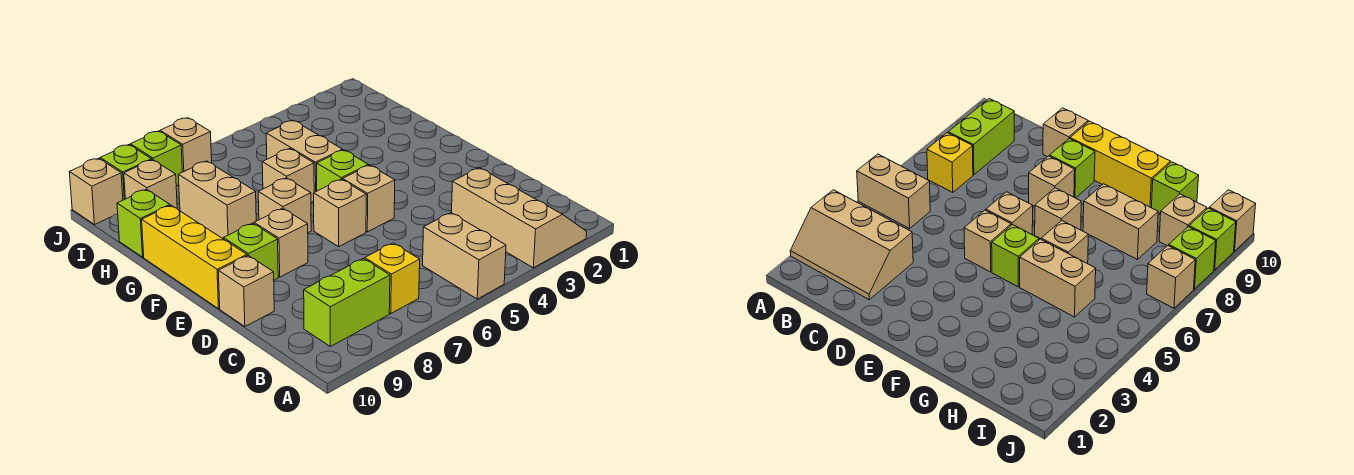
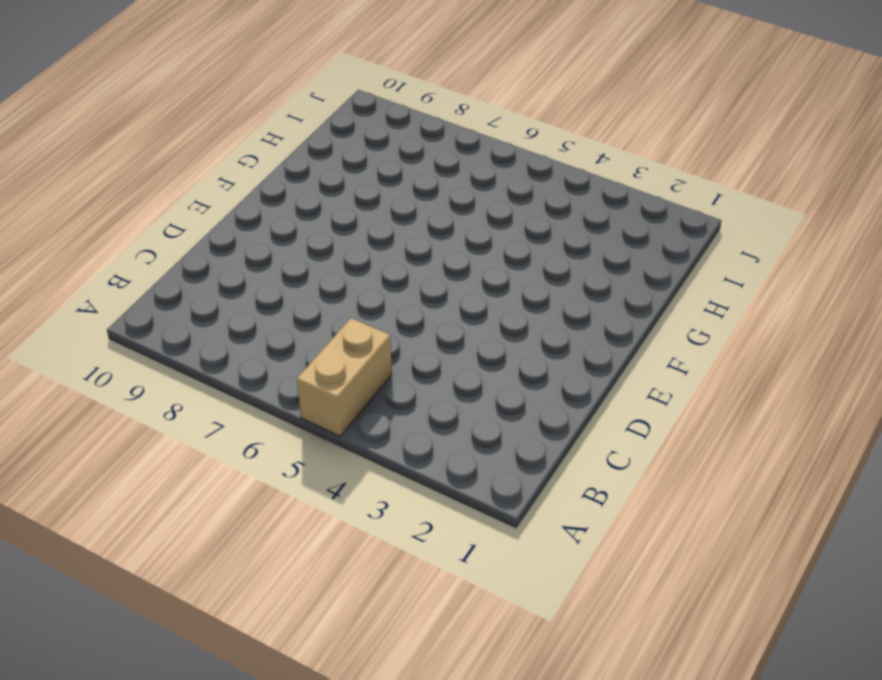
none -> tan slope A2:C3 level 1 top 3
none -> yellow brick B7 level 1
none -> lime brick B8:B9 level 1

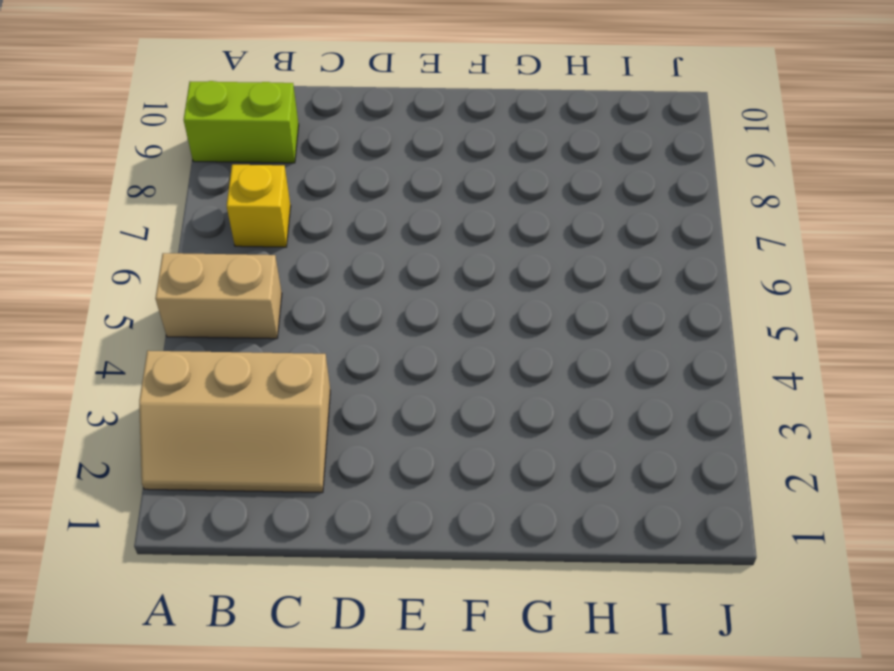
lime brick A9:B9 level 1 -> lime brick B8:B9 level 1
none -> tan brick D10 level 1
none -> tan brick E5 level 1
none -> tan brick E6 level 1

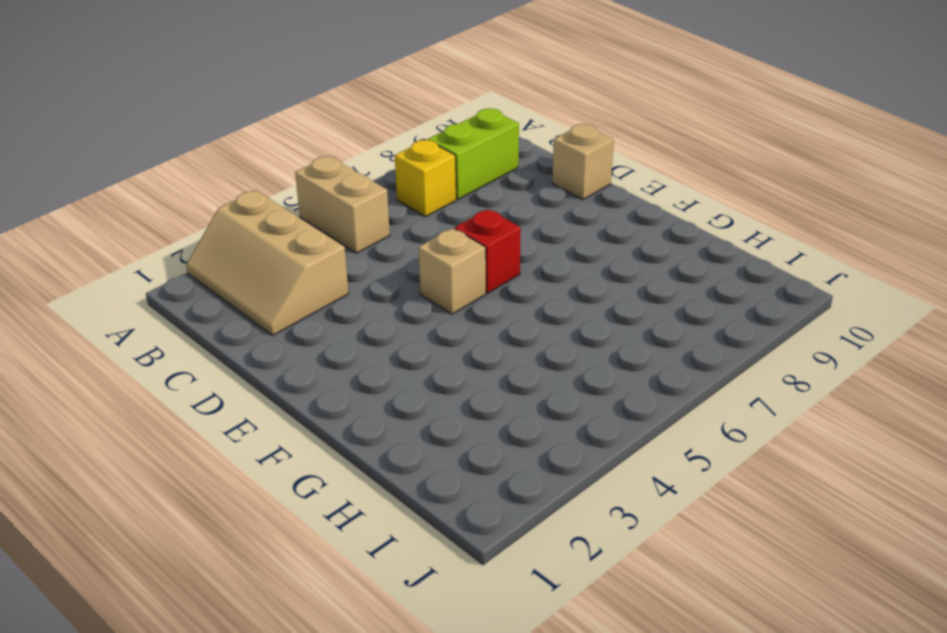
red brick E6 level 1 -> tan brick E6 level 1
none -> tan brick E8 level 1
none -> lime brick E9 level 1
none -> yellow brick E10:G10 level 1

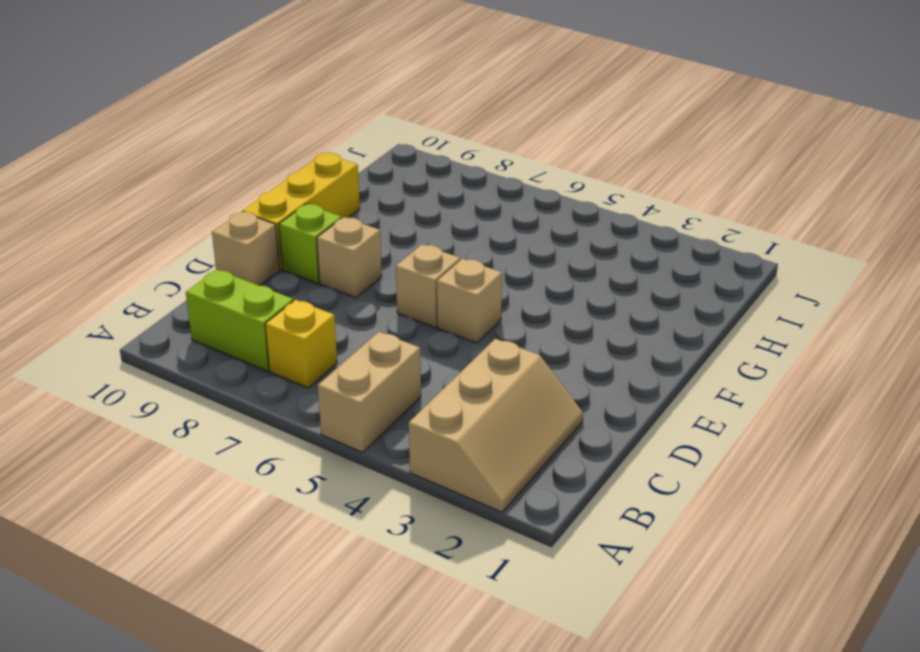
none -> lime brick F5 level 1
none -> tan brick F7 level 1
none -> tan brick G5:H5 level 1

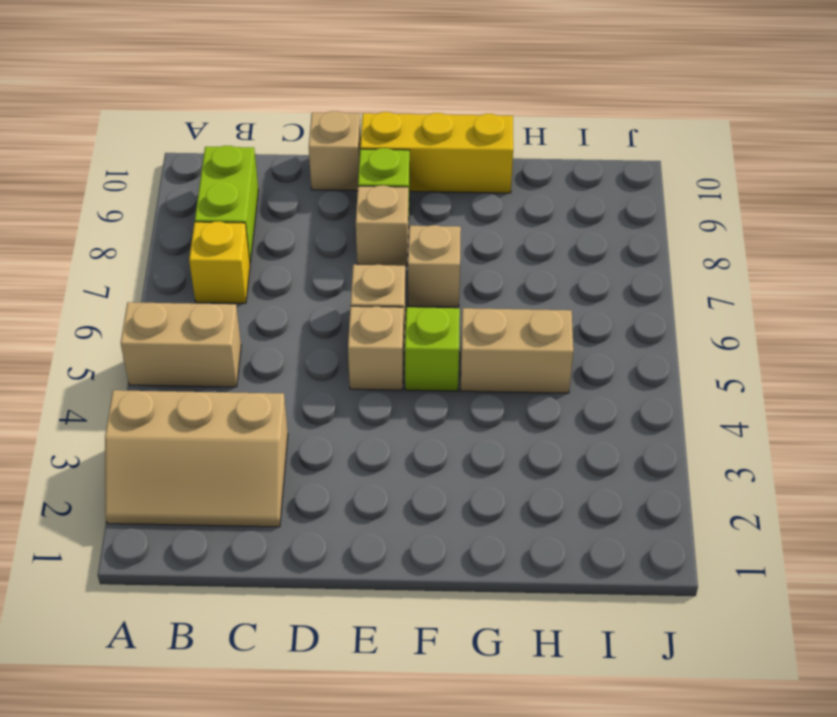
none -> tan brick G6 level 1
none -> tan brick G8:H8 level 1
none -> lime brick H10 level 1

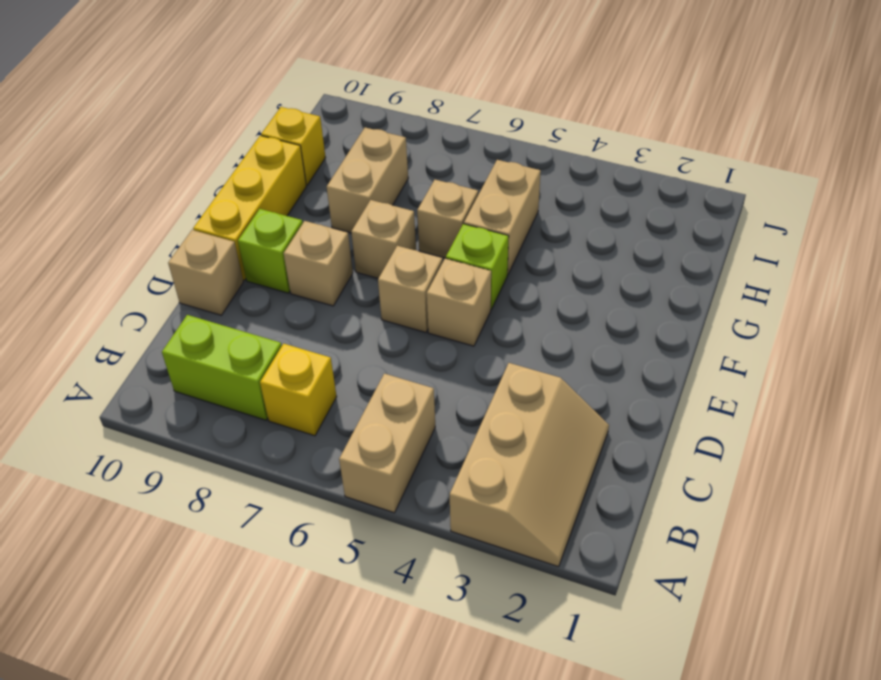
yellow brick H10 level 1 -> lime brick H10 level 1
none -> tan brick I9 level 1
none -> tan brick J7 level 1
none -> lime brick J8 level 1

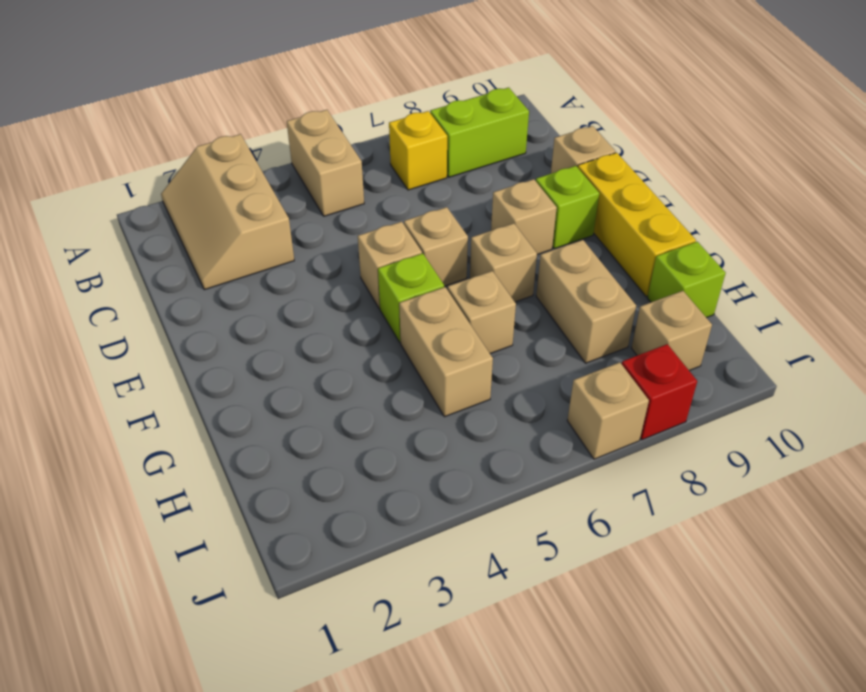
red brick J8 level 1 -> lime brick J8 level 1
none -> lime brick J9 level 1
none -> tan brick J10 level 1

